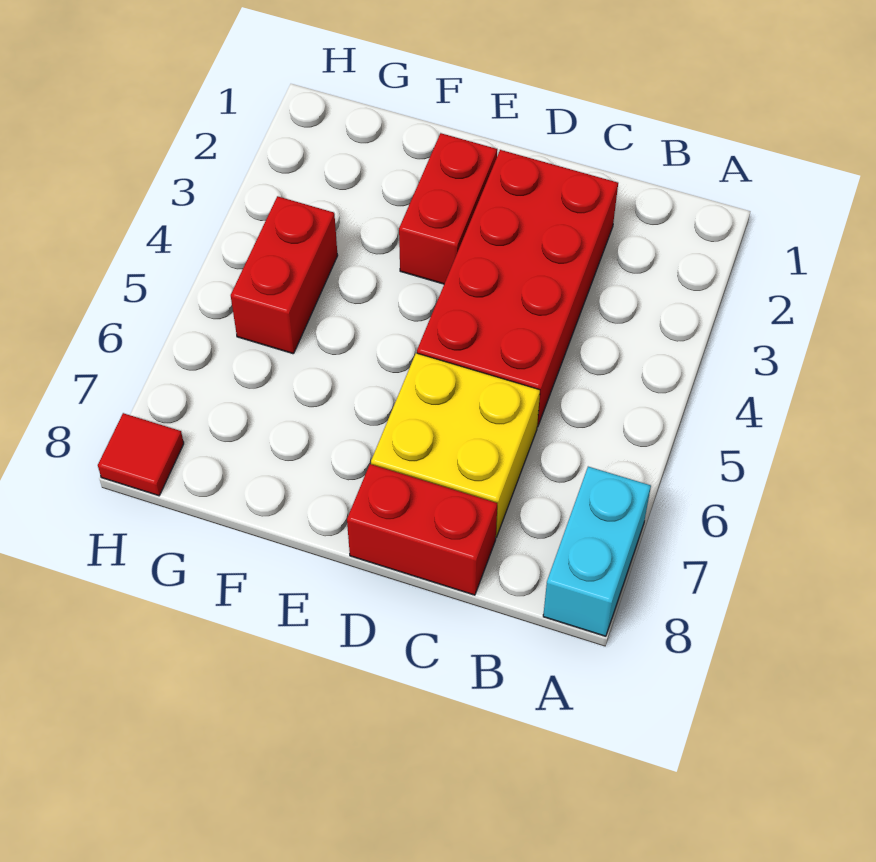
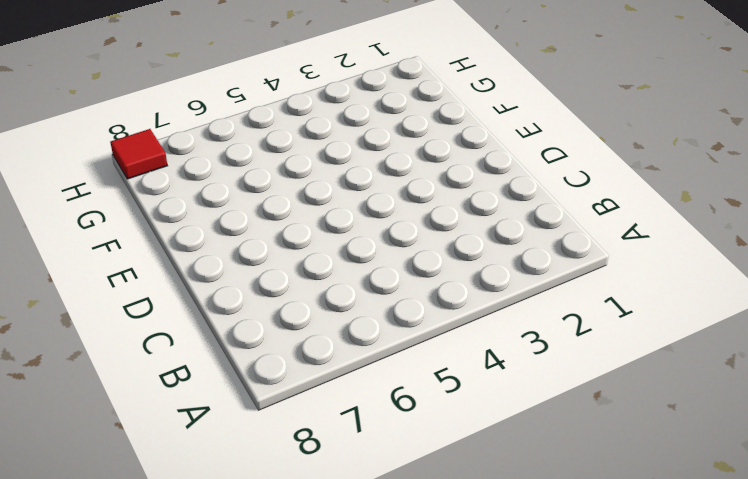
none -> cyan brick A7:A8 level 1
none -> red brick C2:D5 level 1

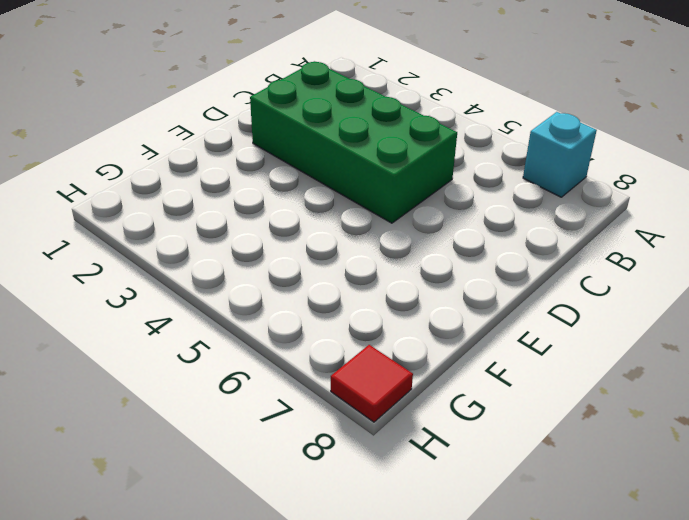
cyan brick A7 level 1 -> cyan brick A7:A8 level 1
green brick C2:D5 level 1 -> red brick C2:D5 level 1
none -> yellow brick C6:D7 level 1
none -> red brick C8:D8 level 1

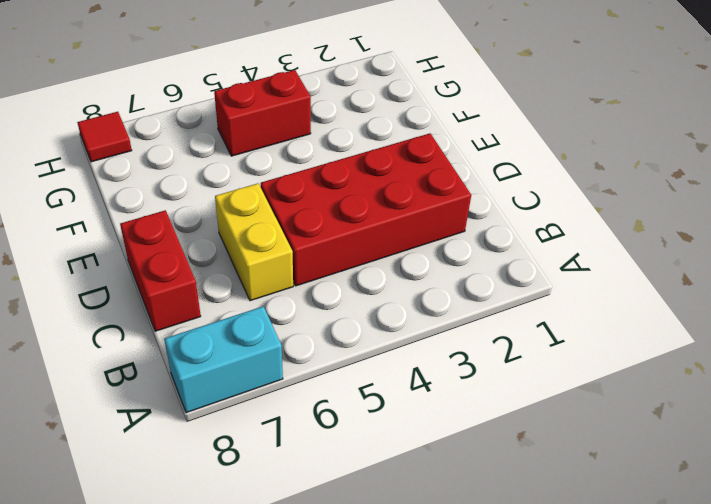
yellow brick C6:D6 level 1 -> yellow brick C6:D7 level 1
none -> red brick E2:E3 level 1

